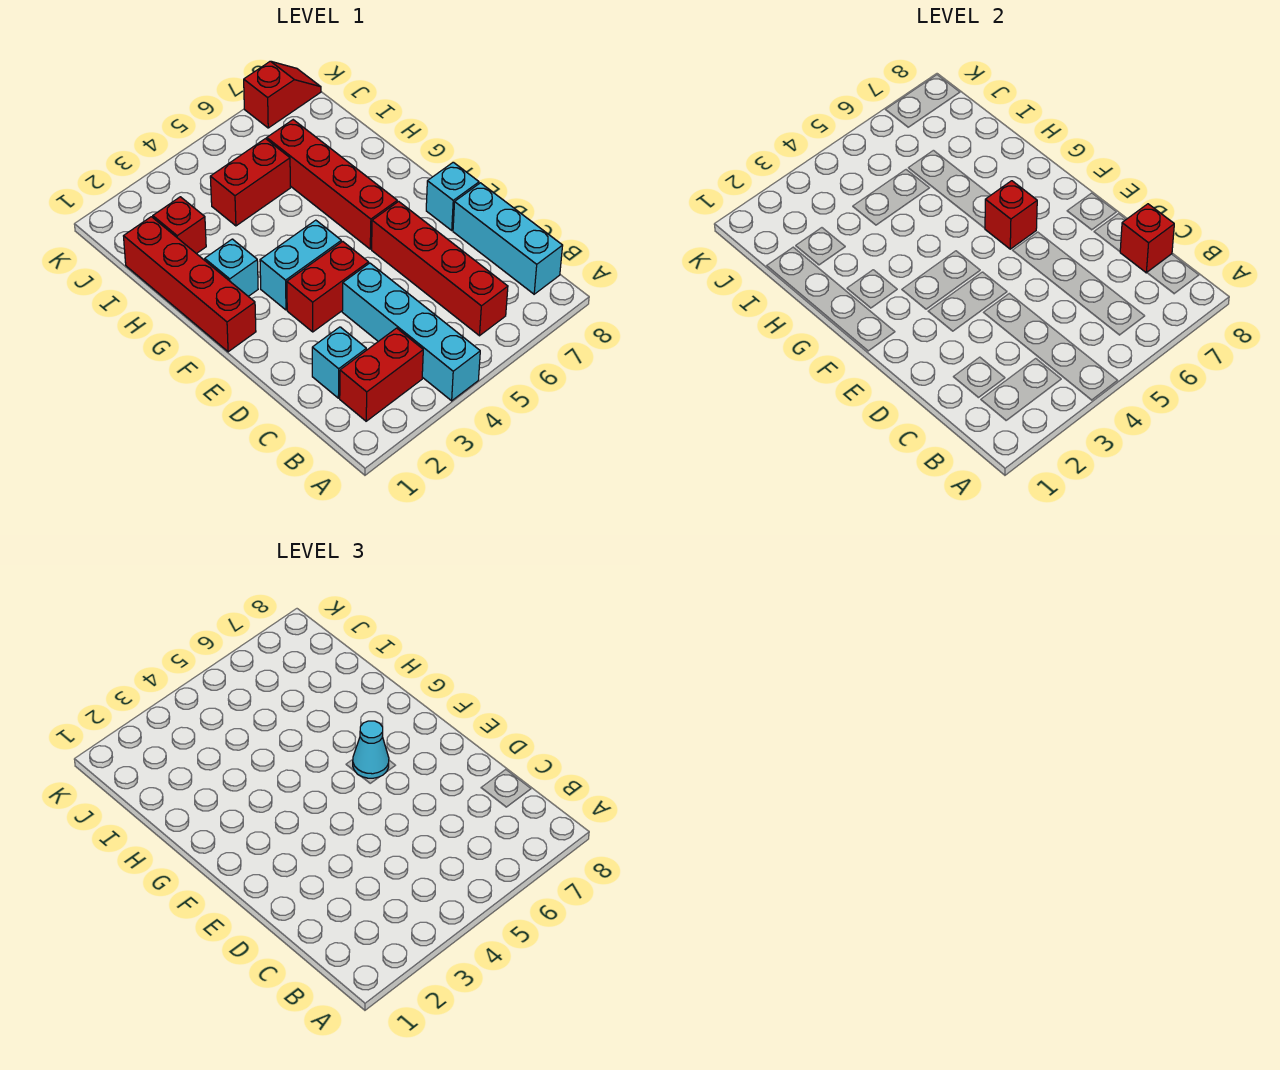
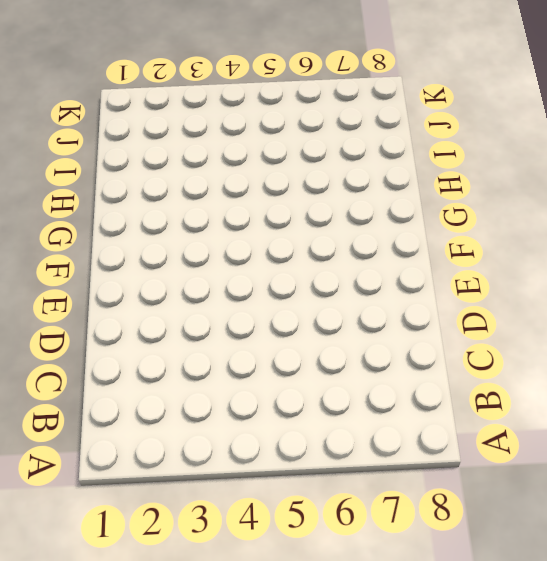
none -> cyan brick A4:D4 level 1
none -> red brick B2:B3 level 1
none -> red brick B6:E6 level 1

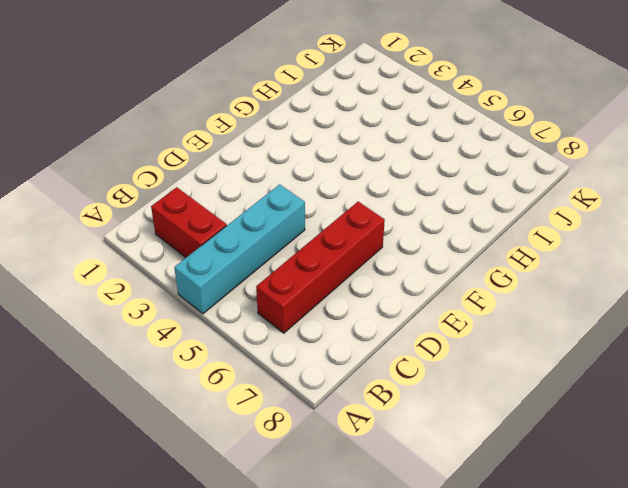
none -> cyan brick B8:D8 level 1
none -> cyan brick C2 level 1
none -> red brick E3:E4 level 1

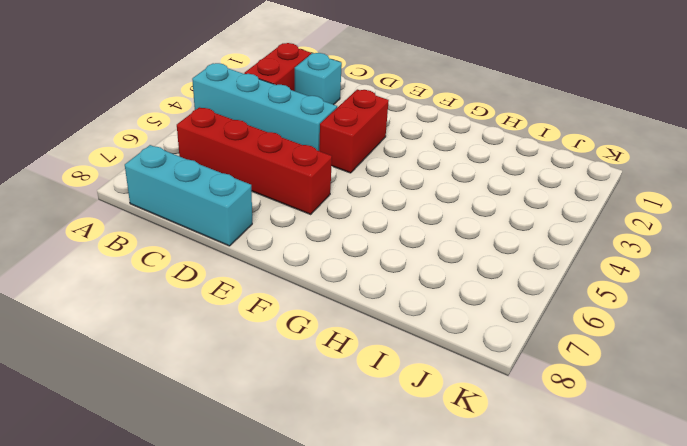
none -> cyan brick E8 level 1
none -> red brick F1:I1 level 1
none -> cyan brick F3:F4 level 1

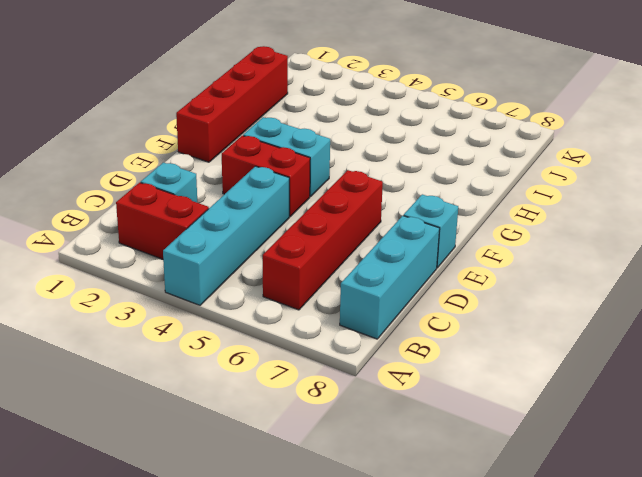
none -> red brick F6:I6 level 1
none -> cyan brick G2 level 1
none -> red brick I2 level 1

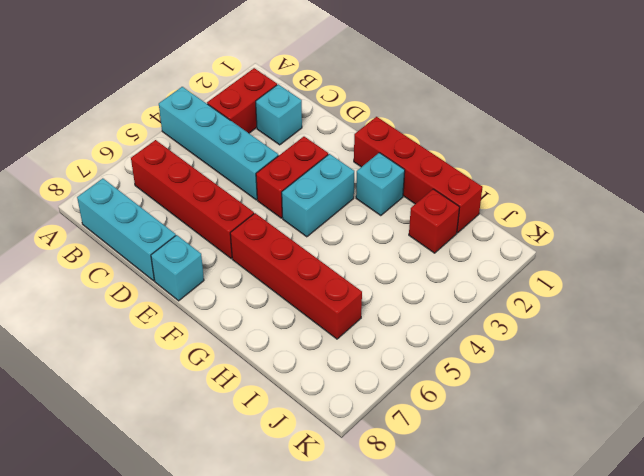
none -> red brick I4:I5 level 1
none -> red slope K7:K8 level 1 top 7
none -> red brick C8 level 2

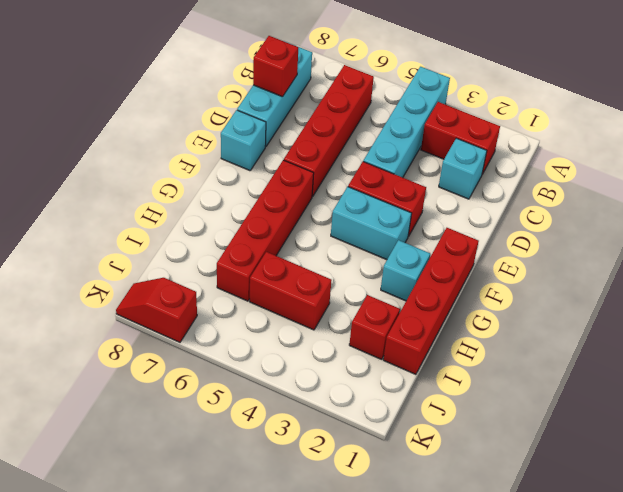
none -> red brick F6 level 2
none -> cyan cone F6 level 3

